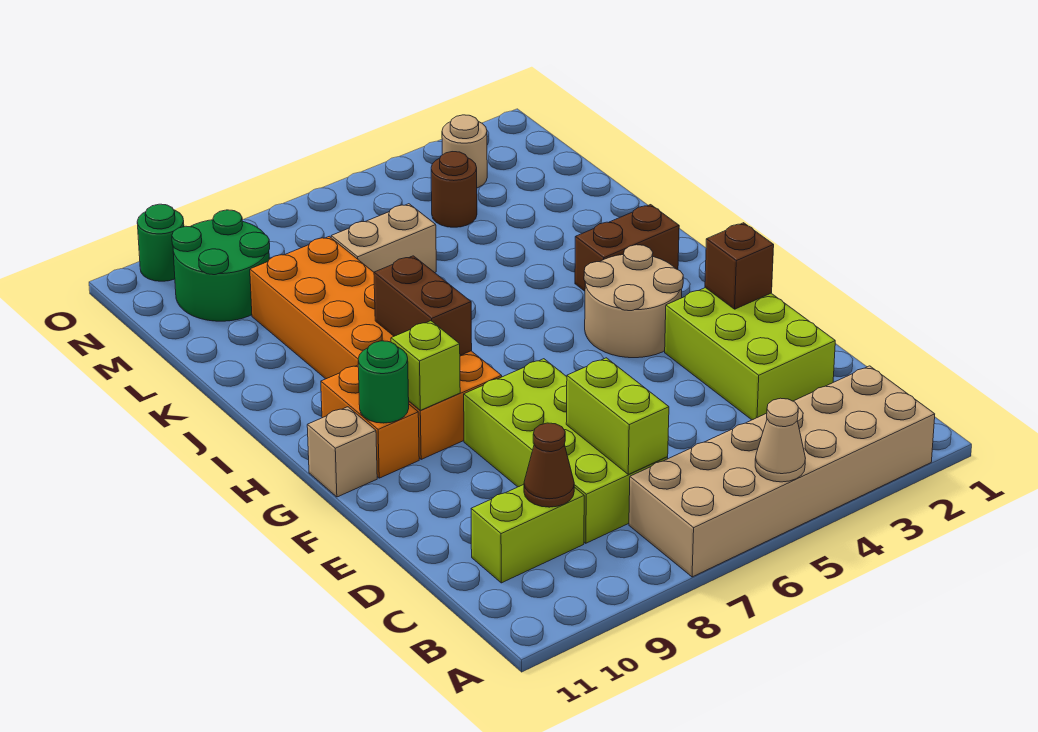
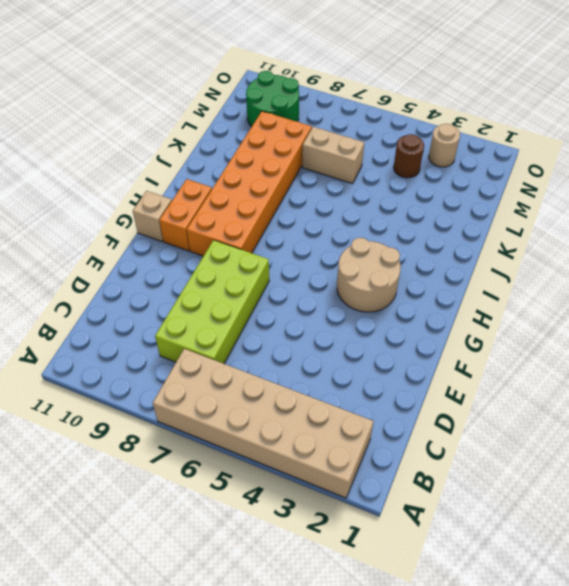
none -> lime brick C9:C10 level 1
none -> lime brick D2:F3 level 1
none -> brown brick I2:I3 level 1

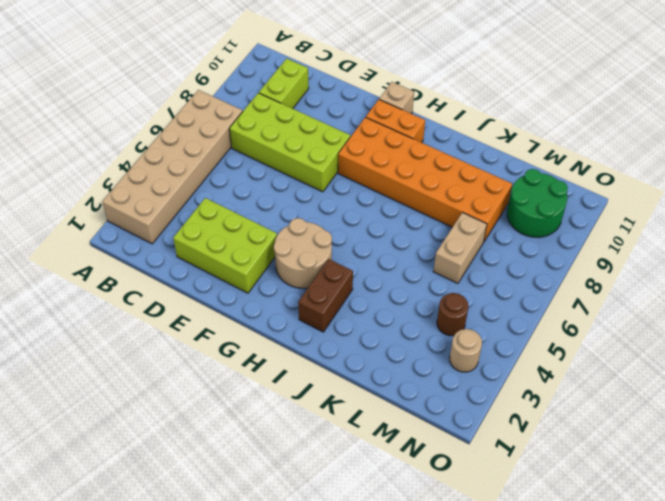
none -> green round brick O10 level 1
none -> tan cone A5 level 2
none -> lime brick C7:D7 level 2

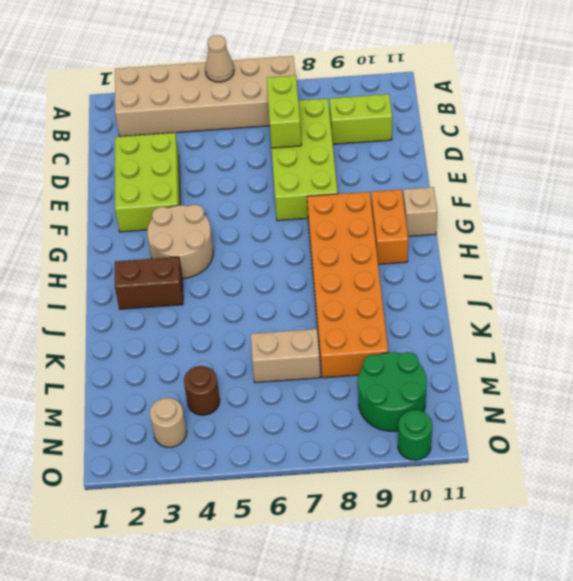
none -> brown cone C9 level 2
none -> brown brick F2 level 2
none -> lime brick G9 level 2

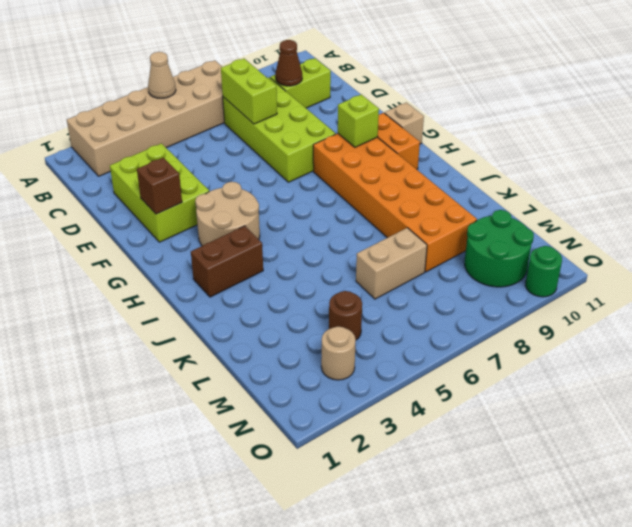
none -> green round brick G10 level 2
none -> brown brick H8:I8 level 2

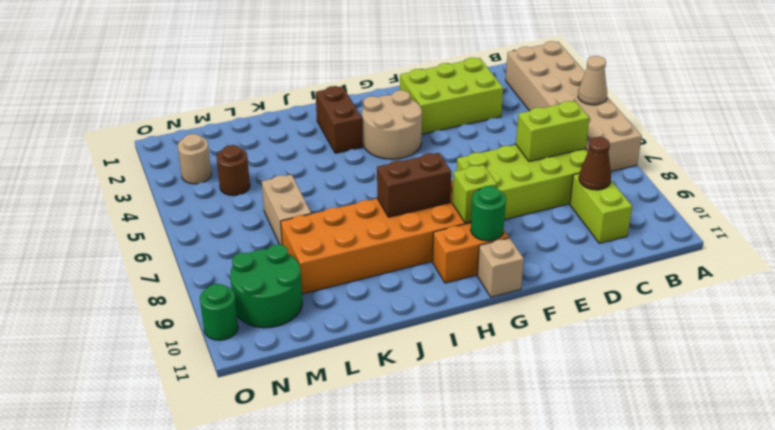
none -> brown brick F2 level 2

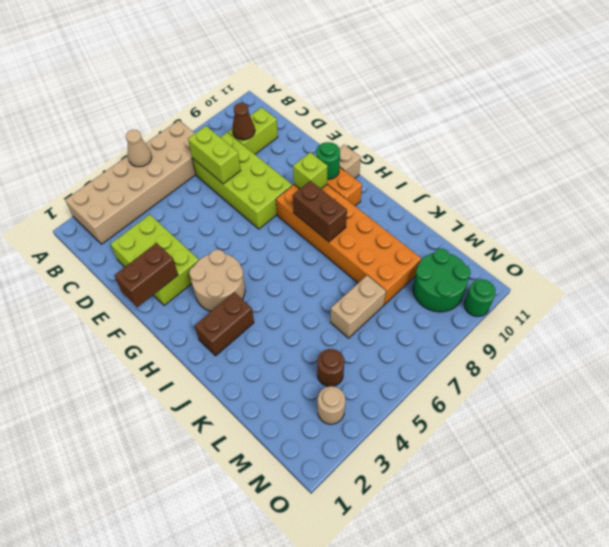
brown brick F1:F2 level 2 -> brown brick F2 level 2

